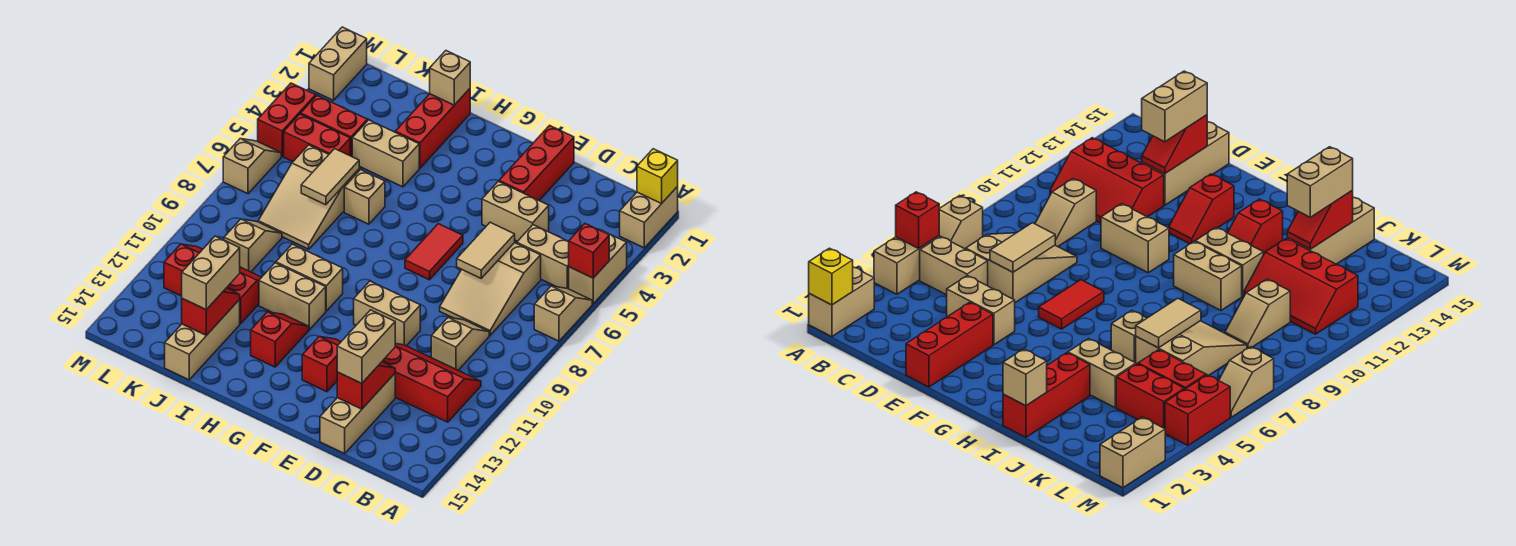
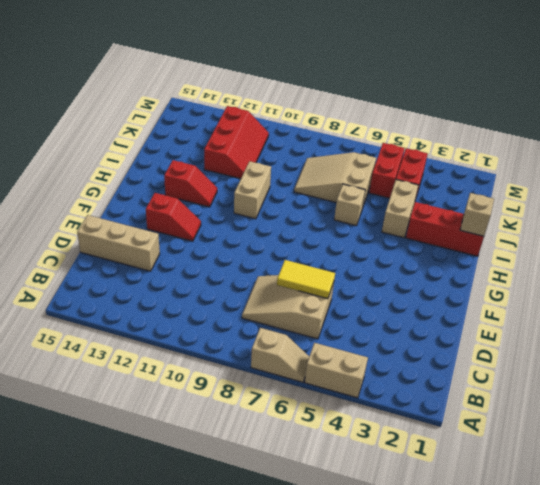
yellow tile D6:D7 level 2 -> tan tile D6:D7 level 2
none -> tan brick A1:A2 level 1
none -> tan brick B5:C5 level 1
none -> red slope B11:D12 level 1 top 12
none -> tan slope C9:C10 level 1 top 10

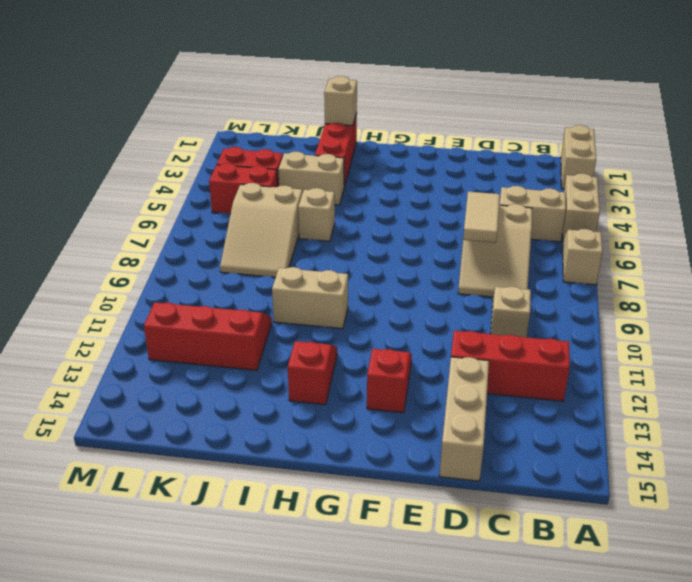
none -> tan brick D4:E4 level 1
none -> red brick E1:E3 level 1
none -> tan brick E10:F10 level 1
none -> red tile F6:F7 level 1

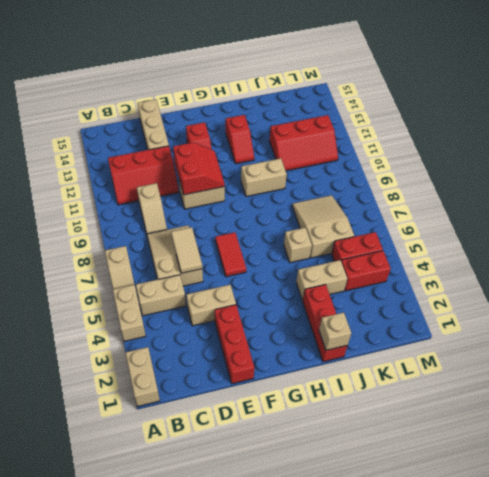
red slope E10:F11 level 2 top E -> none
none -> tan brick H11:I11 level 1
none -> tan brick J13:J15 level 1
none -> tan slope K9:K10 level 1 top 10
none -> tan brick M1:M2 level 1

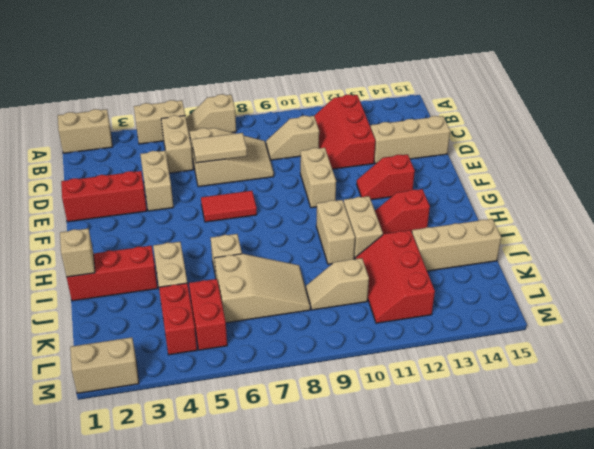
none -> red brick M4:M5 level 1
none -> tan slope M6:M7 level 1 top 7
none -> yellow brick A1 level 2
none -> red brick A5 level 2

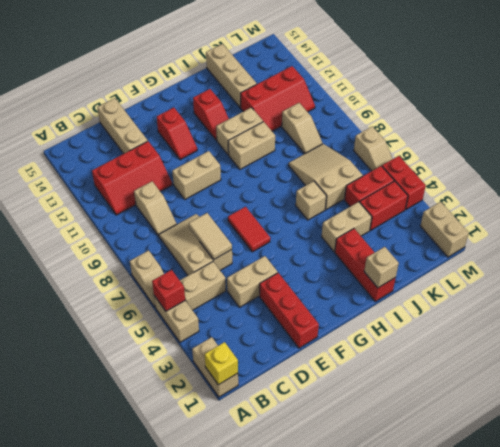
none -> red slope D13:D14 level 2 top 14
none -> tan tile J6:J7 level 2
none -> red slope J13:J14 level 2 top 14
none -> tan brick D13:D14 level 3

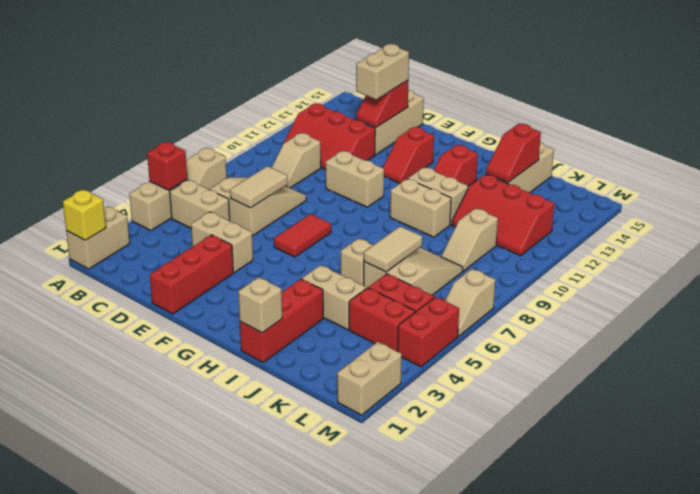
none -> tan brick J13:J14 level 3

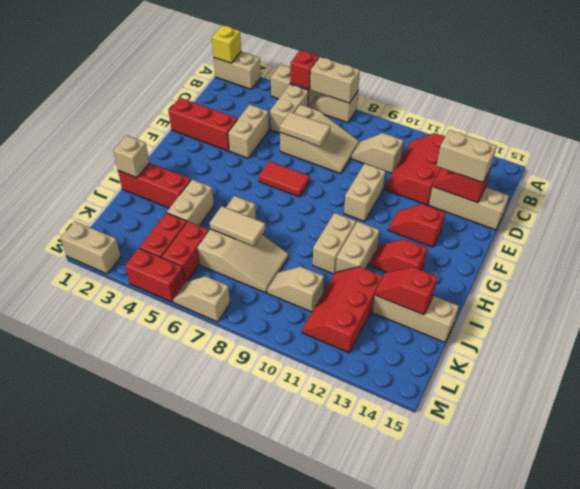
tan brick A6:A7 level 2 -> tan brick J13:J14 level 3

